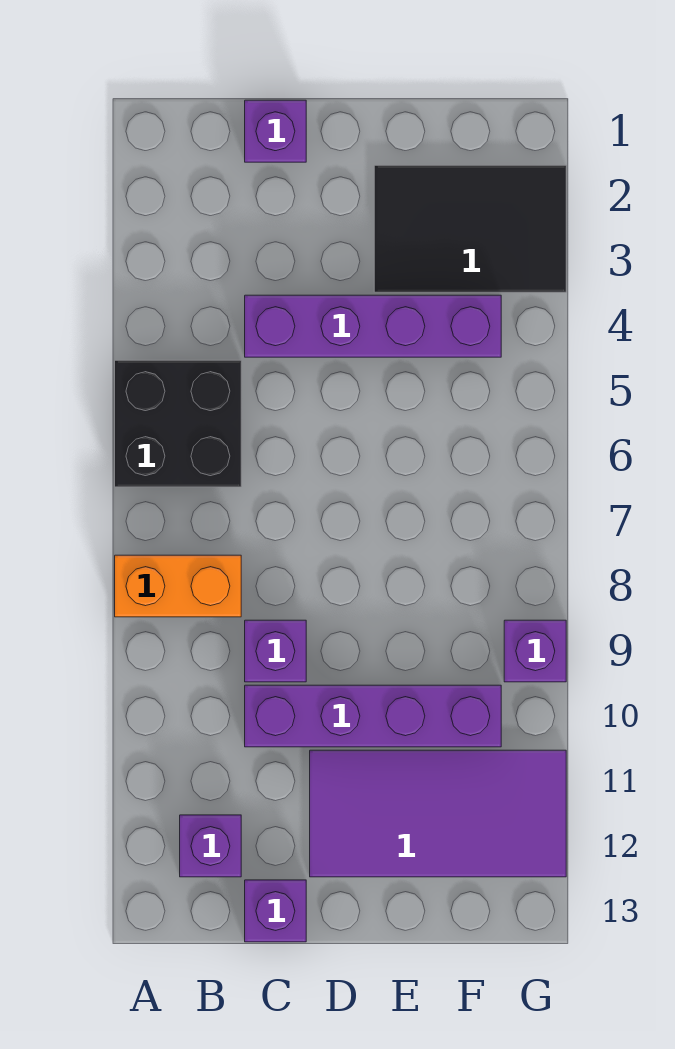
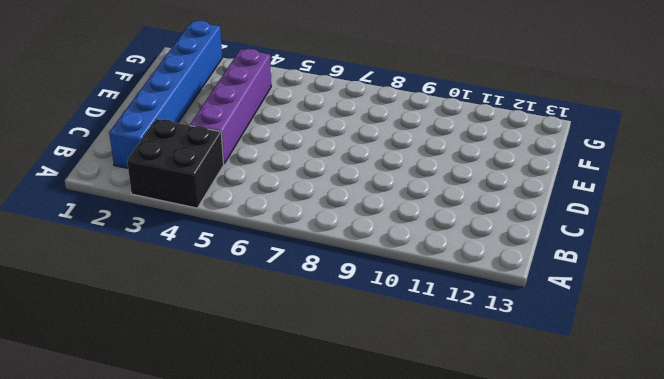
black brick A3:B4 level 1 -> black brick A5:B6 level 1
blue brick B2:G2 level 1 -> black tile E2:G3 level 1
none -> orange brick A8:B8 level 1
none -> purple brick B12 level 1

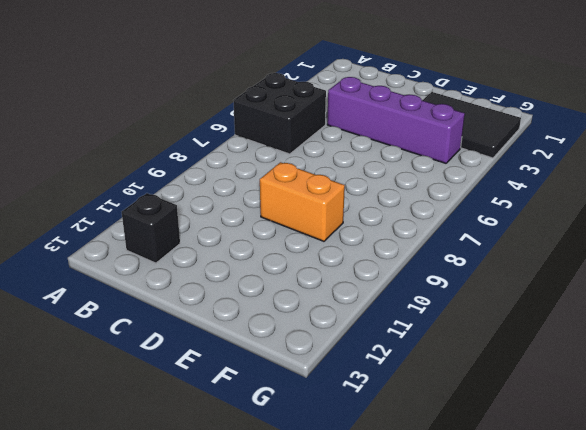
black brick B12 level 1 -> purple brick B12 level 1
orange brick D9:E9 level 1 -> orange brick A8:B8 level 1
none -> purple brick C1 level 1
none -> purple brick C9 level 1

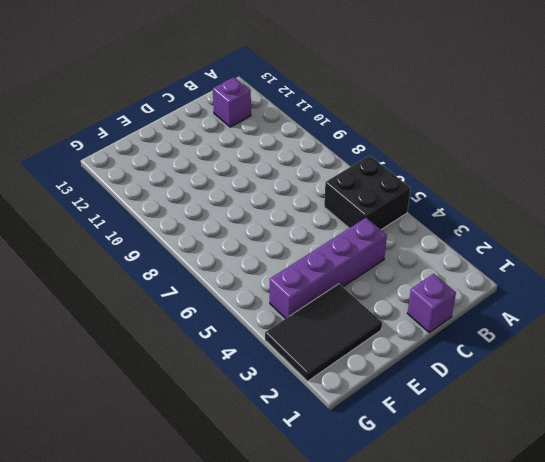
none -> orange brick A8:B8 level 1
none -> purple brick C9 level 1

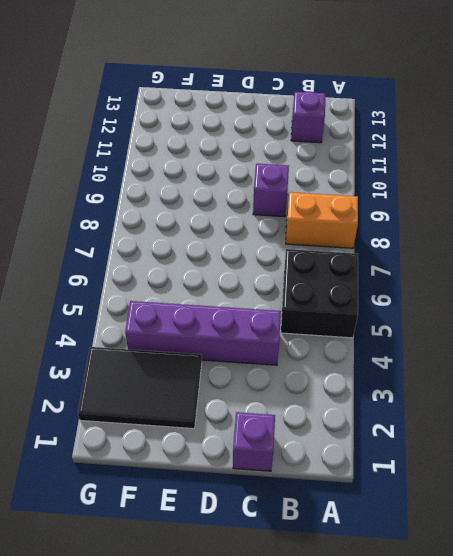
none -> purple brick C10:F10 level 1
none -> purple brick C13 level 1

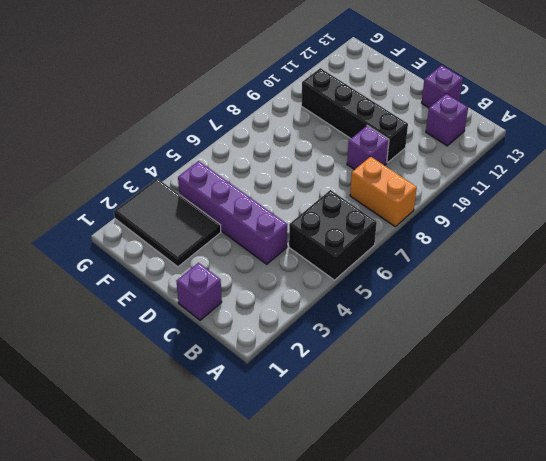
black brick C10:F10 level 1 -> purple brick C10:F10 level 1
none -> purple tile D11:G12 level 1
none -> purple brick G9 level 1

